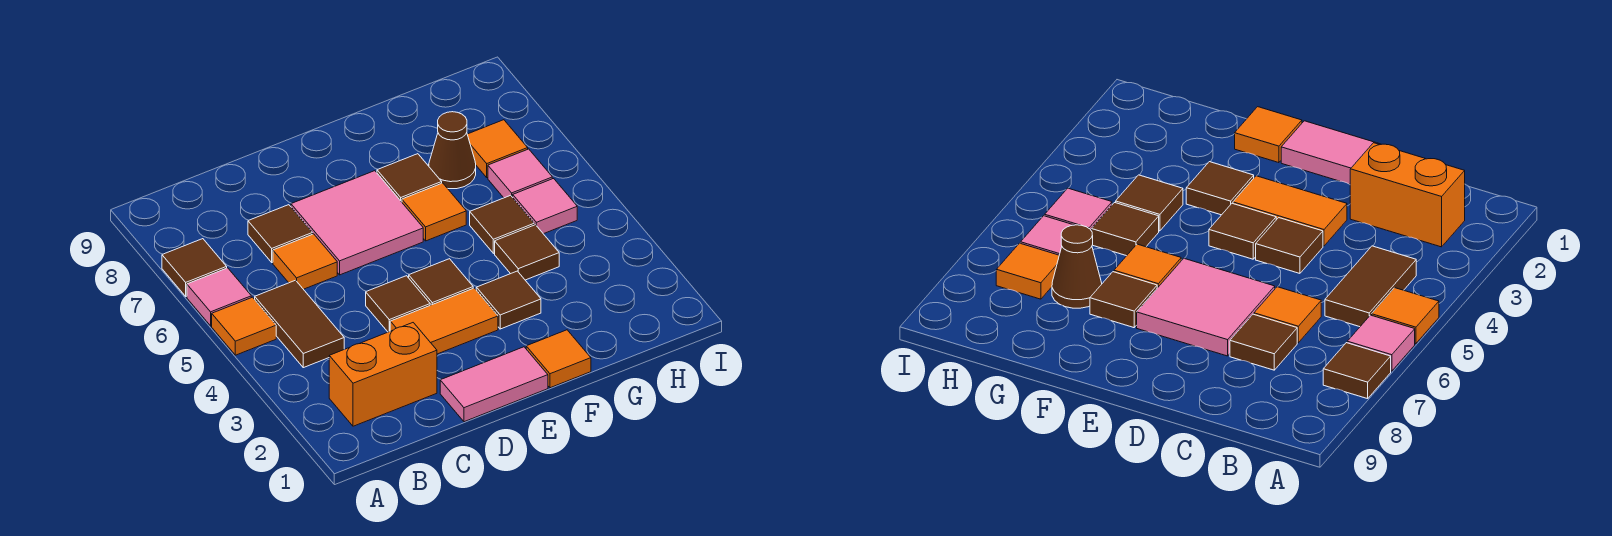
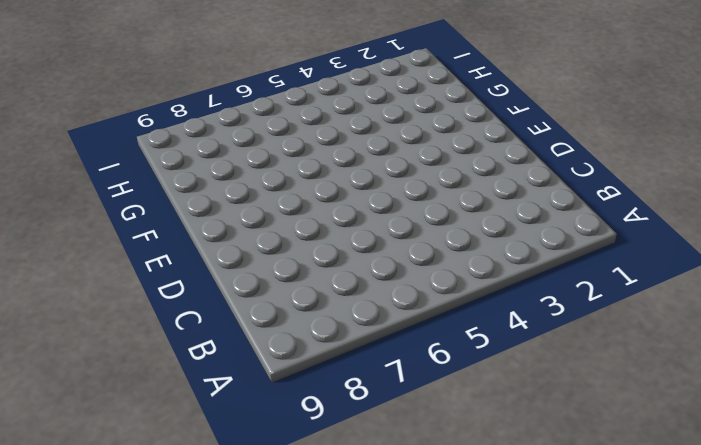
none -> orange tile A5 level 1
none -> pink tile A6 level 1
none -> brown tile A7 level 1

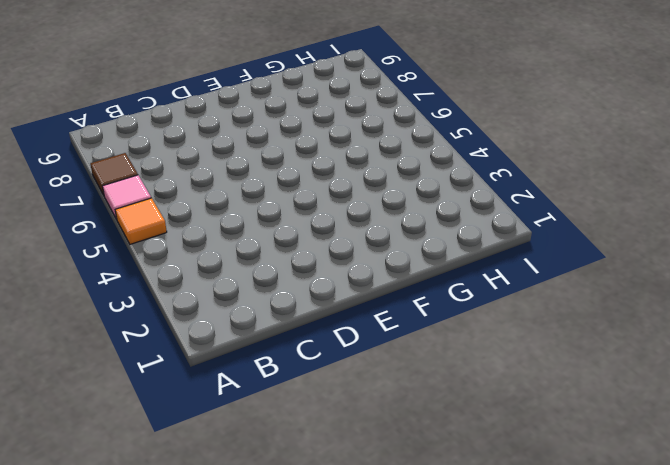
none -> orange brick B2:C2 level 1
none -> brown tile B4:B5 level 1
none -> orange tile C6 level 1

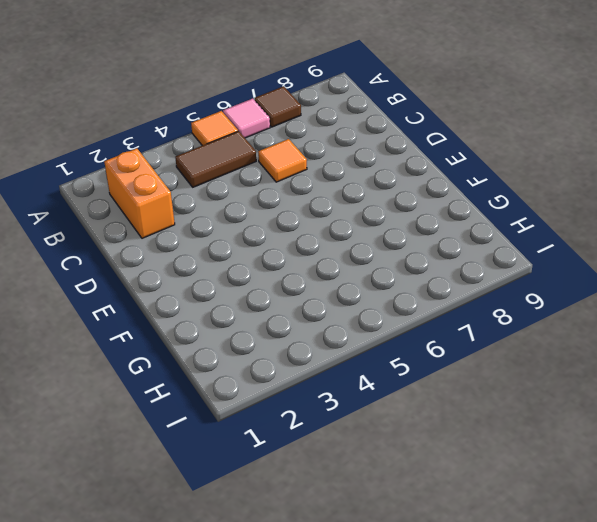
none -> brown tile C7 level 1
none -> pink tile D1:E1 level 1
none -> orange tile D3:E3 level 1

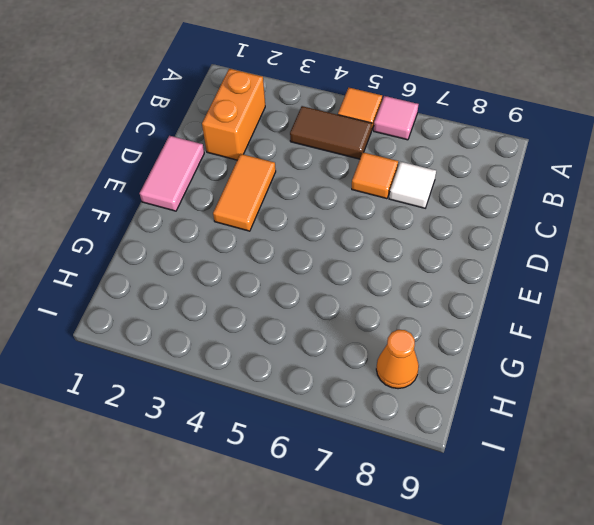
white tile C7 level 1 -> brown tile C7 level 1
orange cone H8 level 1 -> none
none -> brown tile A7 level 1
none -> brown tile D4 level 1
none -> pink tile D6:E7 level 1

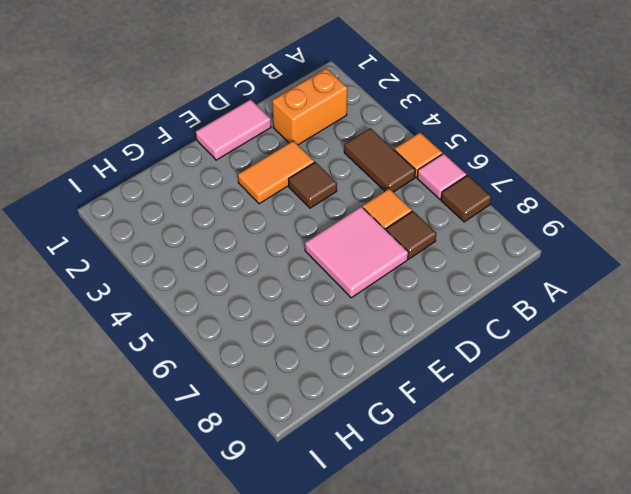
none -> brown tile E4 level 1
none -> orange tile F1 level 1
none -> brown tile F3 level 1

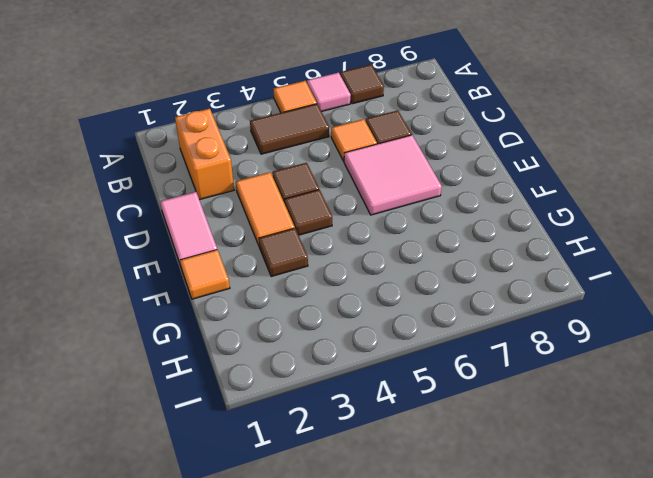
none -> orange tile F6 level 1
none -> brown tile F7 level 1
none -> brown tile G4 level 1

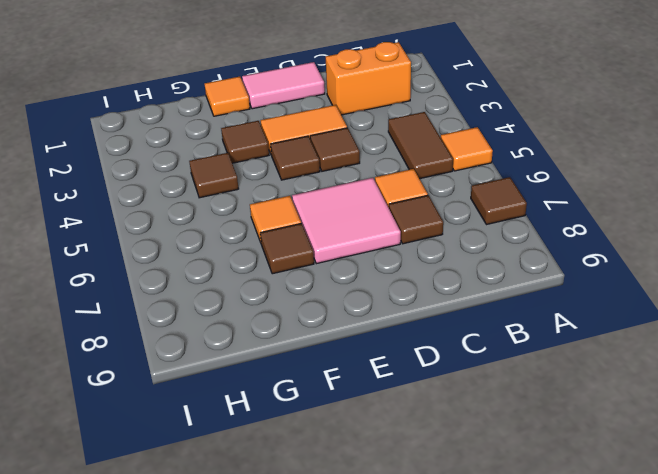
none -> pink tile A6 level 1
none -> brown tile G5 level 1
none -> brown cone G7 level 1

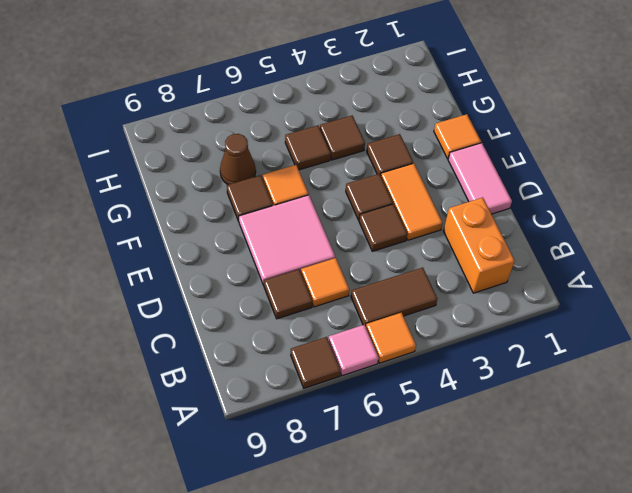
none -> pink tile H5 level 1
none -> pink tile H6 level 1
none -> orange tile H7 level 1

